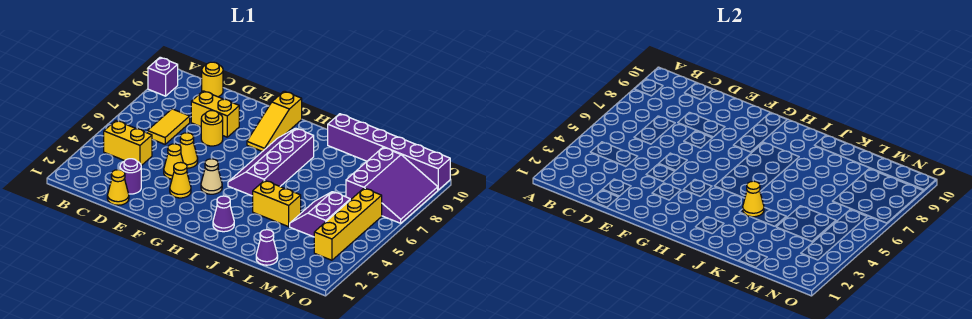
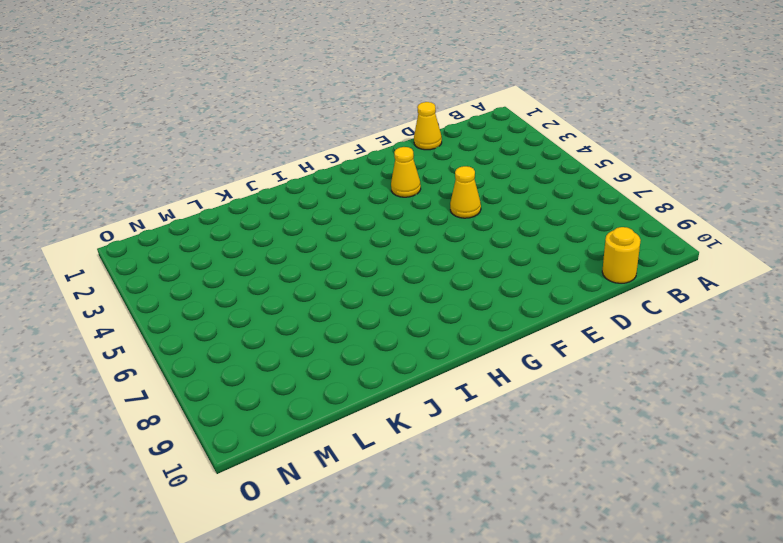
none -> purple brick A9 level 1
none -> yellow brick B4:C4 level 1
none -> yellow tile C6:C7 level 1

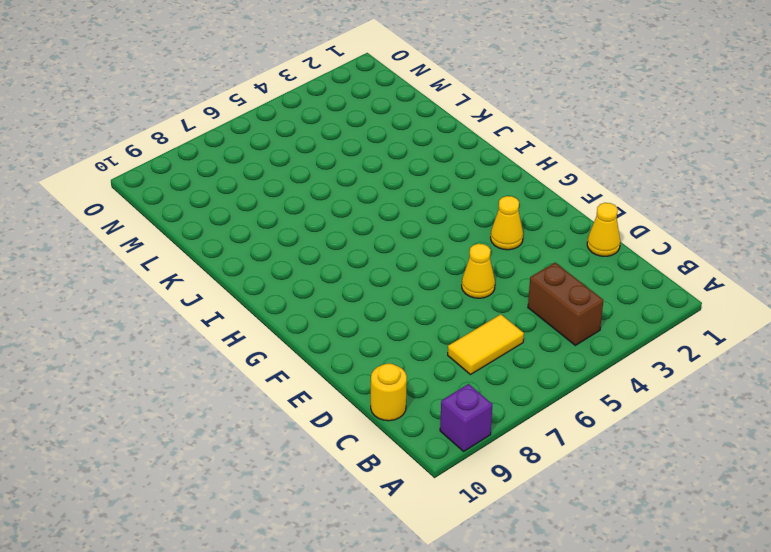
brown brick B4:C4 level 1 -> yellow brick B4:C4 level 1
none -> purple round brick D2 level 1
none -> yellow brick D8:E8 level 1
none -> yellow cone E4 level 1

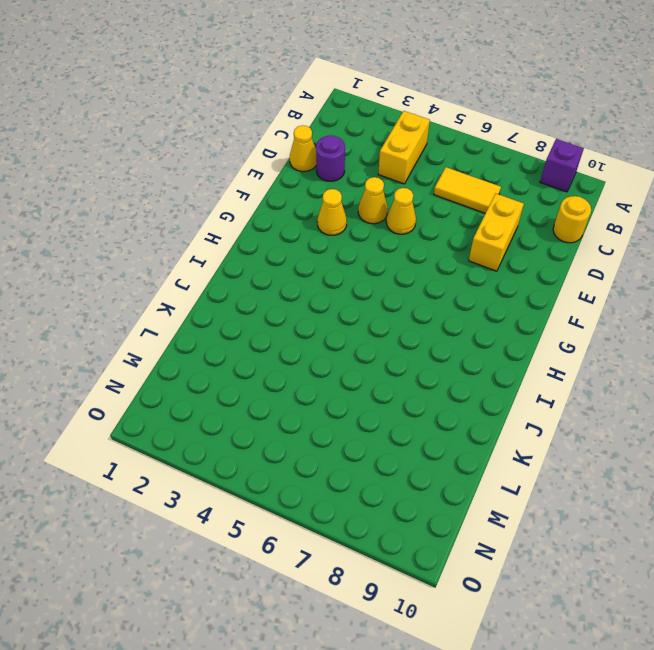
none -> yellow round brick E7 level 1
none -> tan cone G4 level 1
none -> yellow slope G8:G10 level 1 top 10

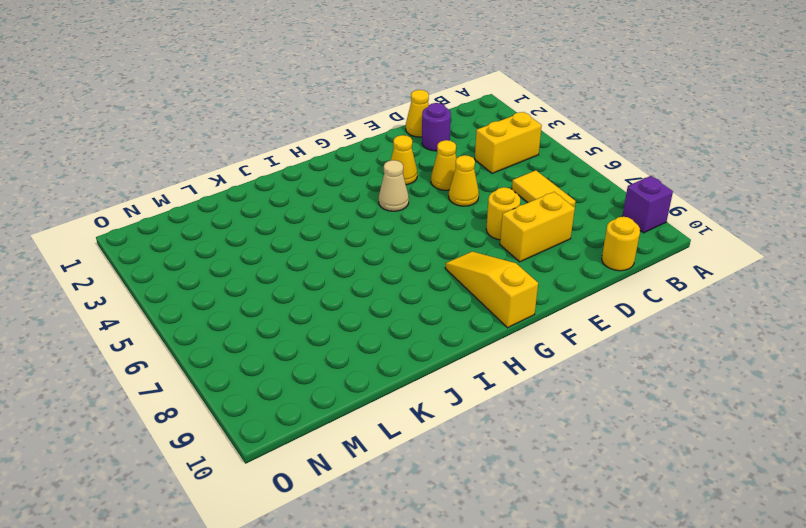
none -> purple slope H5:I8 level 1 top I
none -> purple cone I2 level 1
none -> yellow brick J4:K4 level 1

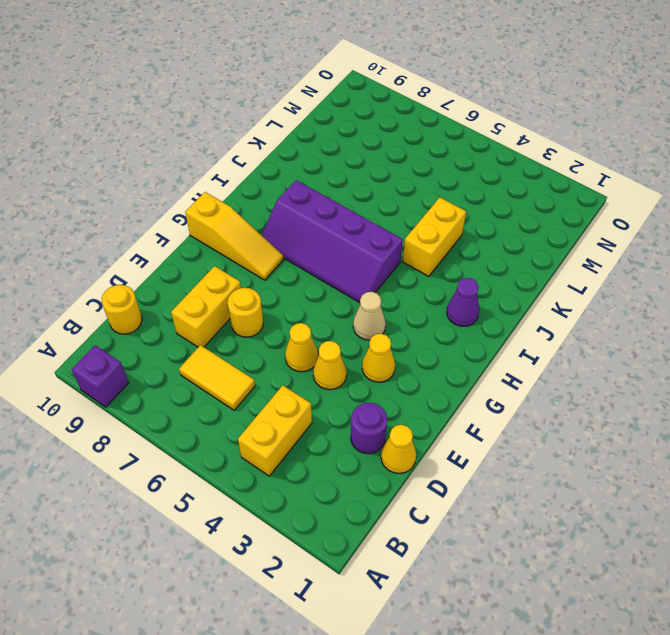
none -> purple brick J10:O10 level 1
none -> purple cone L1 level 1
none -> purple slope L4:M5 level 1 top M

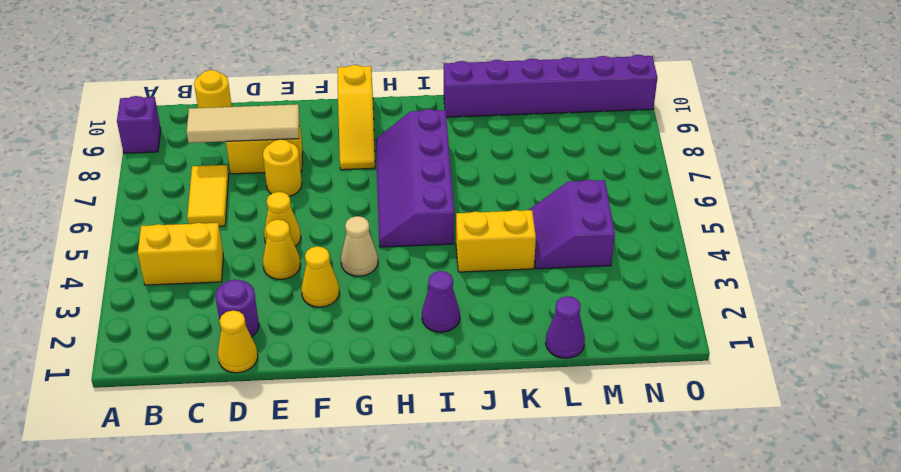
tan tile C8:E8 level 2 -> none
none -> purple slope M7:O9 level 1 top M
none -> yellow brick N3:N6 level 1
none -> yellow cone J4 level 2

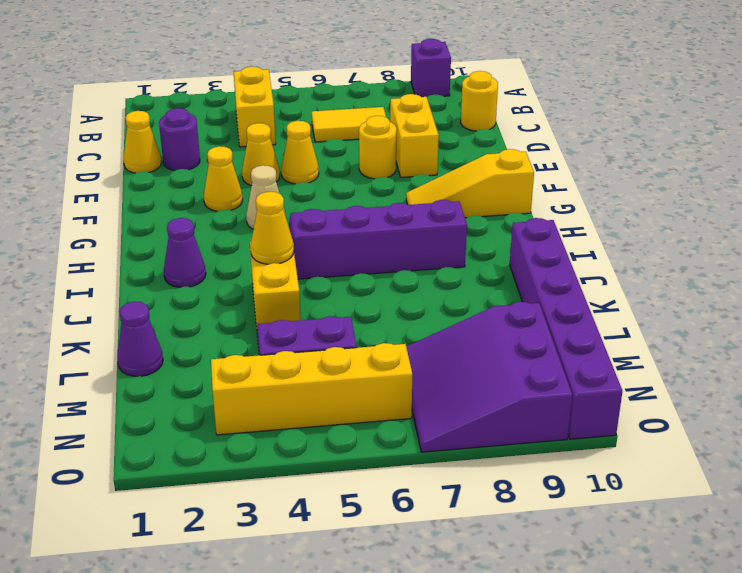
purple slope M7:O9 level 1 top 9 -> purple slope M7:O9 level 1 top M

